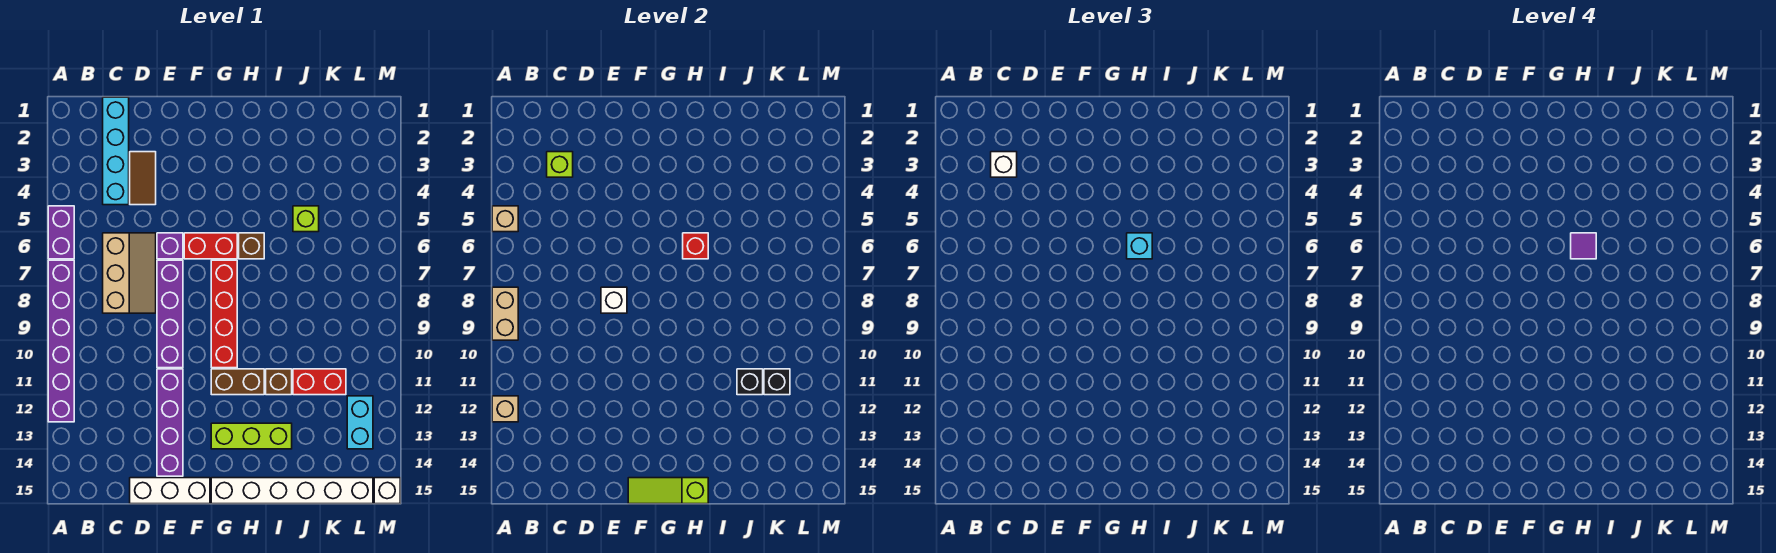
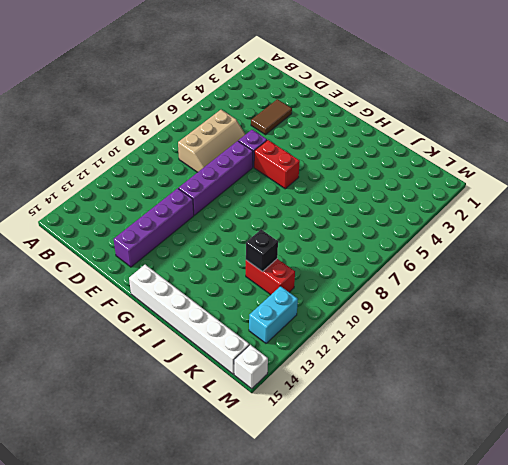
none -> purple brick A5:A6 level 1
none -> purple brick A7:A12 level 1
none -> cyan brick C1:C4 level 1
none -> white brick D15:F15 level 1

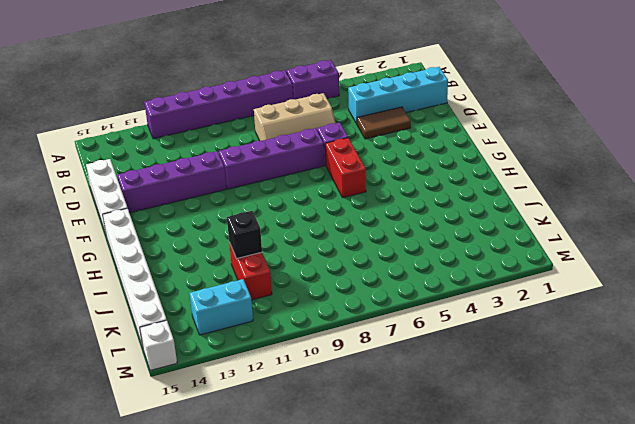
none -> red brick G7:G10 level 1
none -> brown brick G11:H11 level 1
none -> lime brick G13:I13 level 1
none -> brown brick H6 level 1

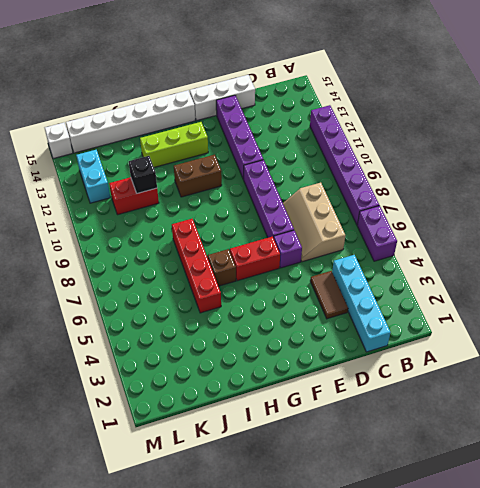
red brick I5:I8 level 1 -> red brick G7:G10 level 1
none -> brown brick I11 level 1
none -> lime brick J5 level 1
none -> tan brick A5 level 2
none -> tan brick A8:A9 level 2

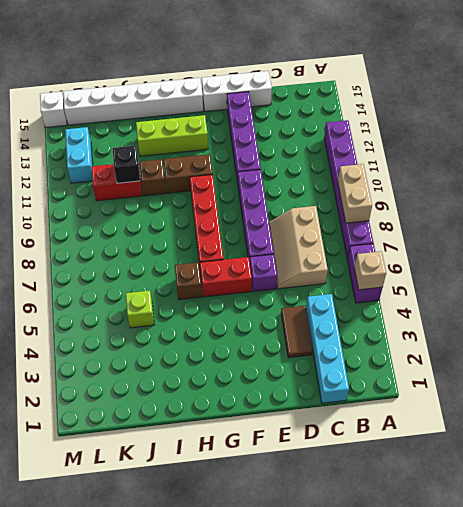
none -> tan brick A12 level 2
none -> lime brick C3 level 2
none -> white brick E8 level 2
none -> lime slope F15:H15 level 2 top H

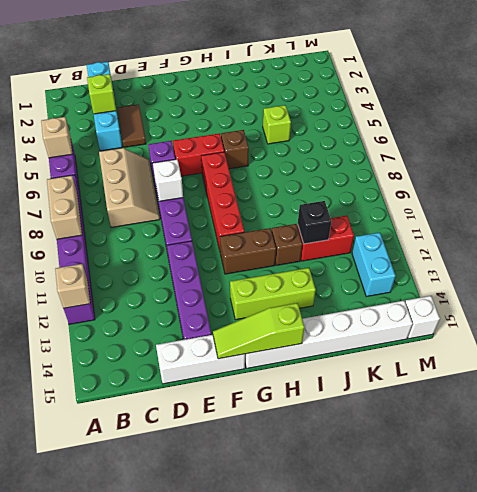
none -> red brick H6 level 2
none -> black brick K11 level 2
none -> white brick C3 level 3
none -> cyan brick H6 level 3

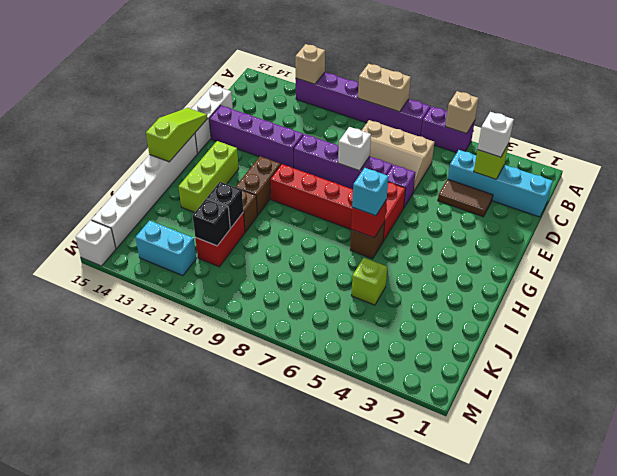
none -> purple tile H6 level 4

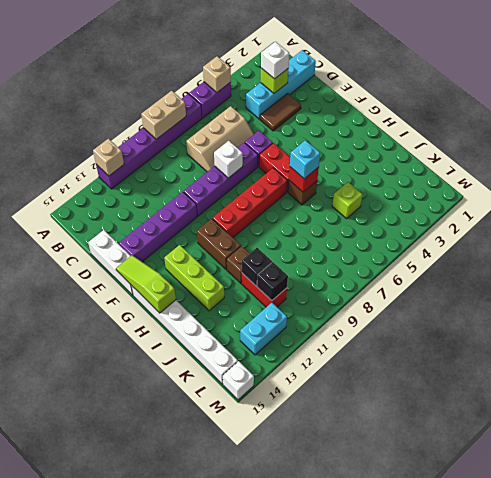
none -> purple tile H6 level 4

